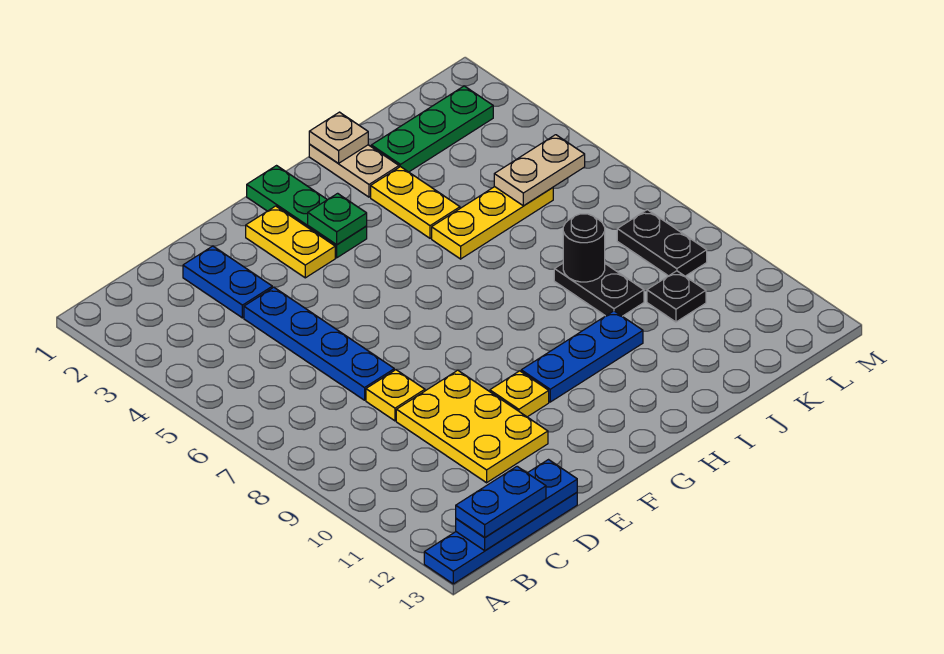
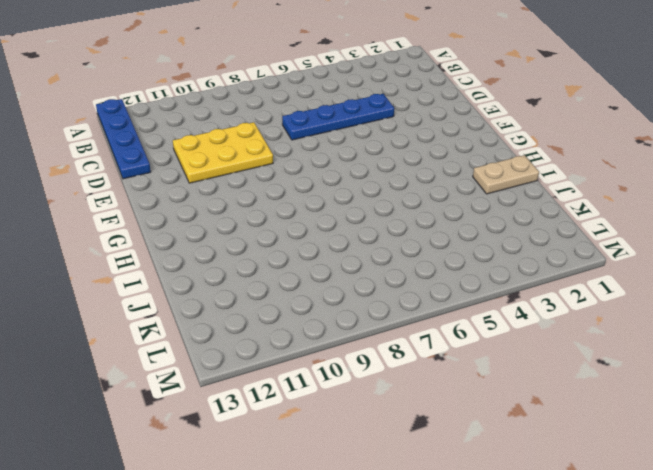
none -> blue plate D2:D3 level 1
none -> yellow plate D8 level 1
none -> yellow plate F2:F3 level 1

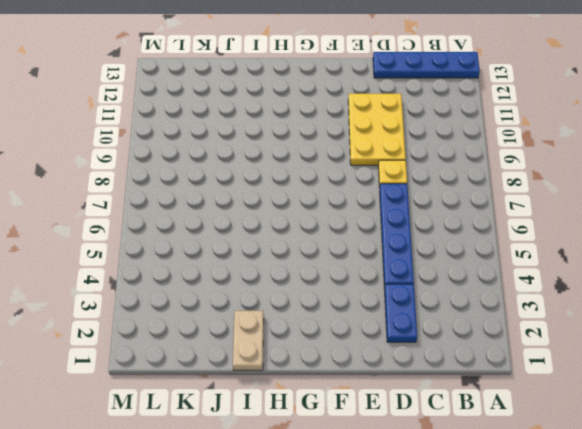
none -> yellow plate F2:F3 level 1
none -> yellow plate F10 level 1
none -> green plate G1:G3 level 1

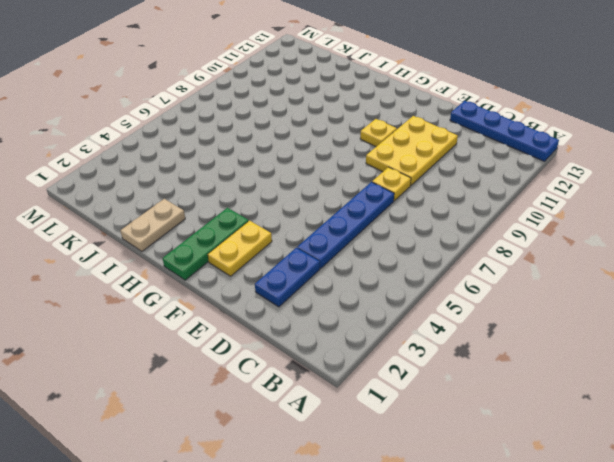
none -> blue plate G10:I10 level 1
none -> yellow plate I3:I4 level 1
none -> yellow plate I5:K5 level 1

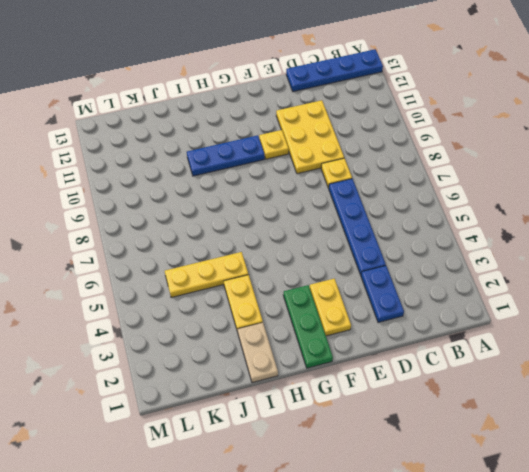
none -> green plate J2:L2 level 1
none -> black plate J8:J9 level 1
none -> black plate K10 level 1

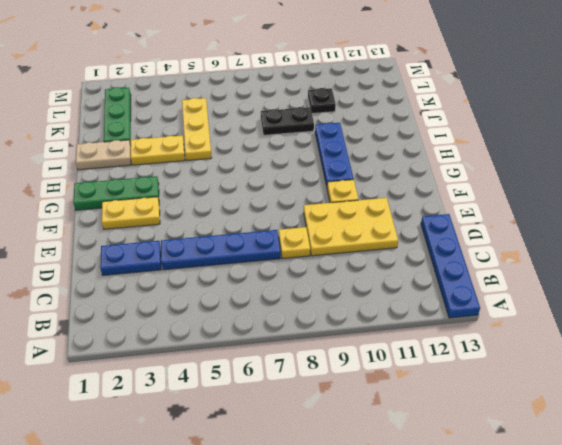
none -> black plate L8:L9 level 1
none -> blue plate B13:D13 level 2
none -> green plate G3 level 2

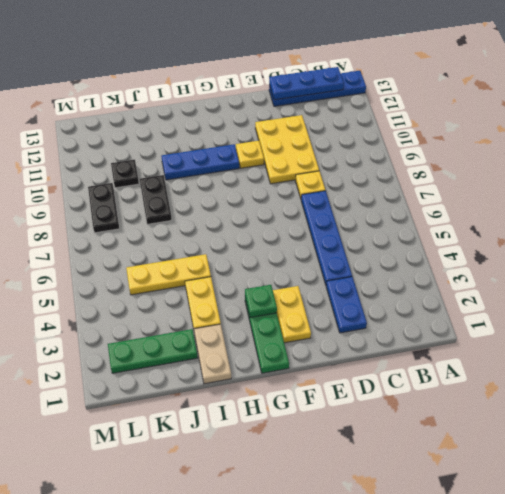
none -> tan plate I1 level 2
none -> black round brick J8 level 2
none -> tan plate K5:L5 level 2

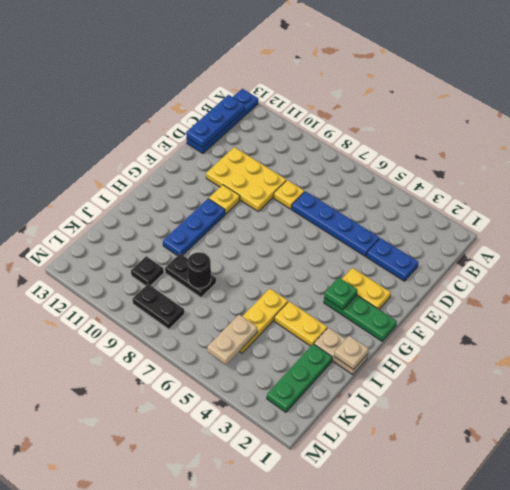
none -> blue plate B13:C13 level 3

